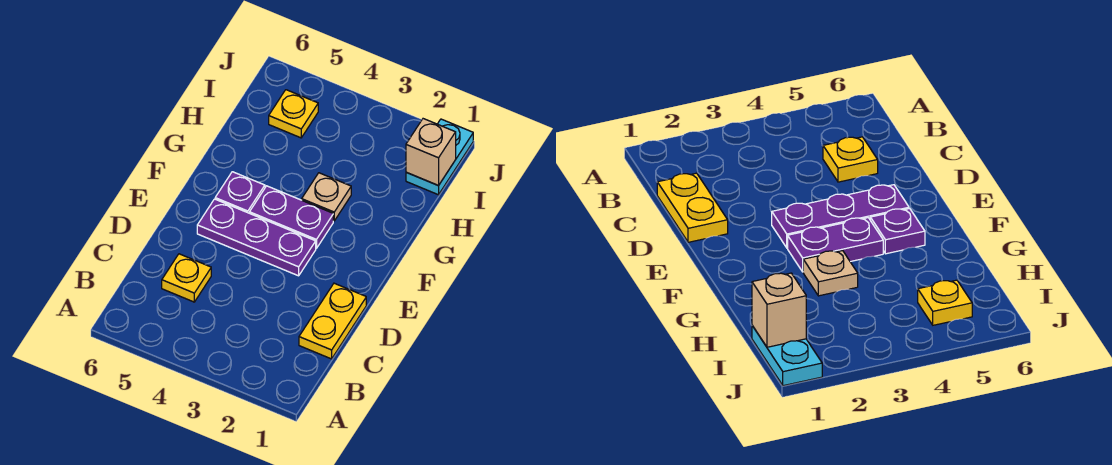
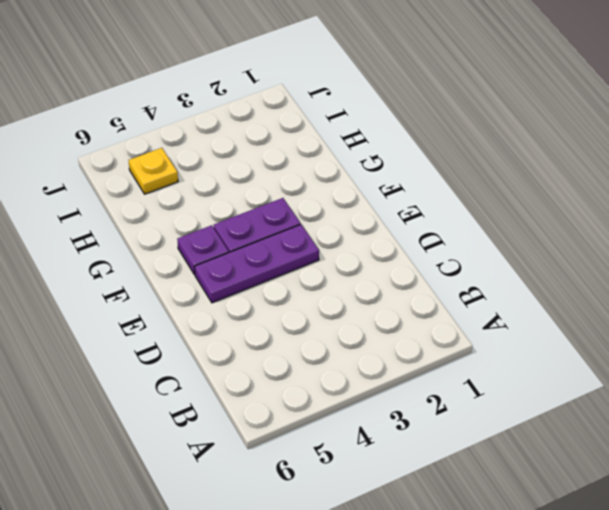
none -> yellow plate C1:D1 level 1
none -> yellow plate C5 level 1

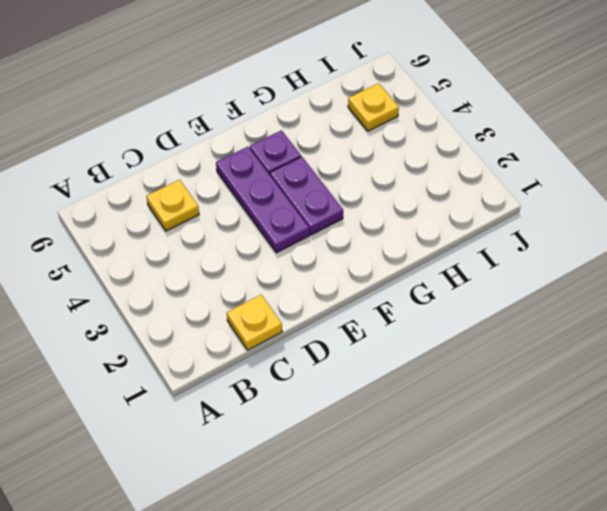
yellow plate C1 level 1 -> yellow plate C1:D1 level 1
none -> tan plate G3 level 1
none -> cyan plate I1:J1 level 1

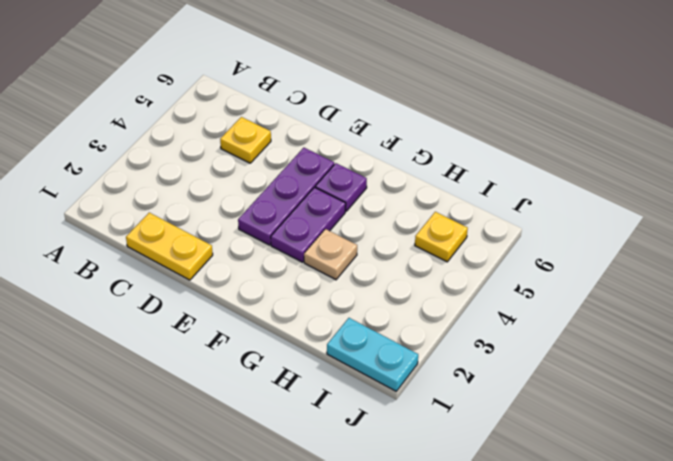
none -> tan brick I1 level 2

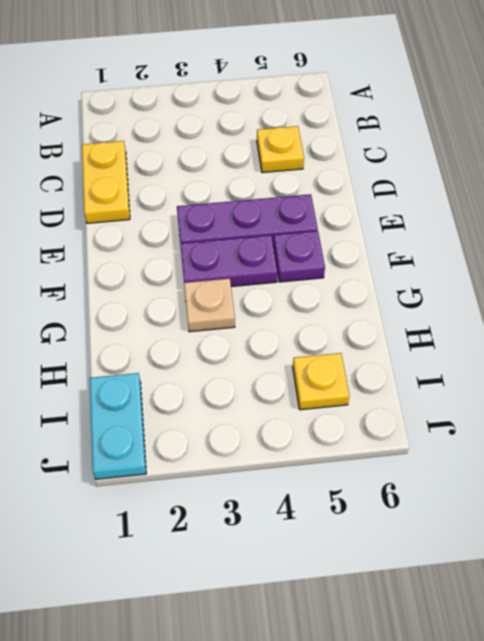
none -> tan brick I1 level 2

